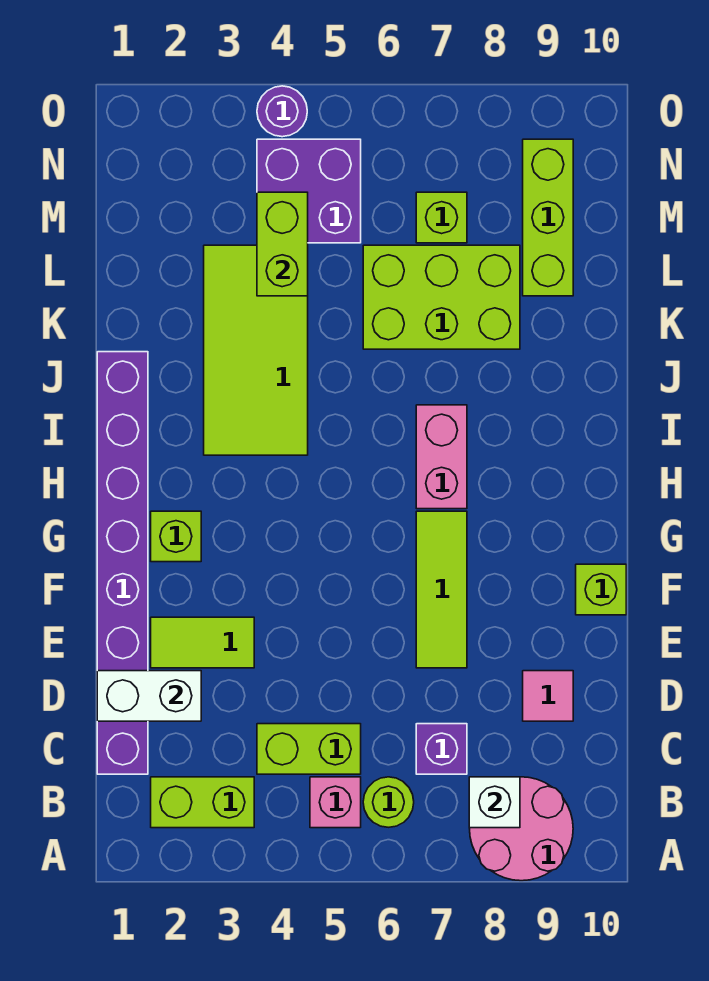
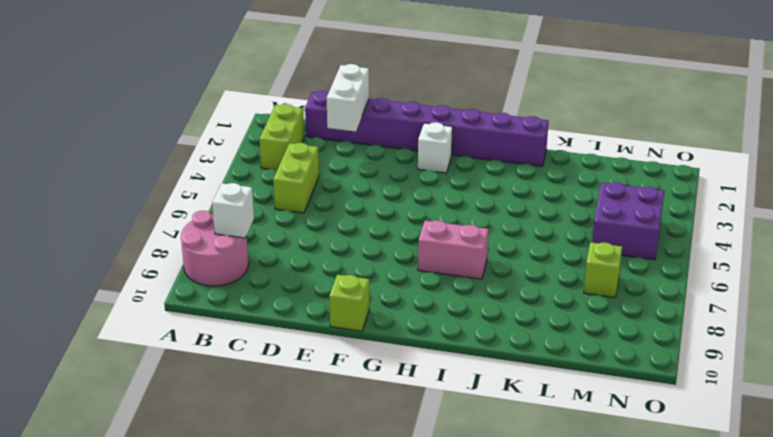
white brick G2 level 1 -> lime brick G2 level 1
none -> pink brick B5 level 1
none -> lime round brick B6 level 1
none -> purple brick C7 level 1

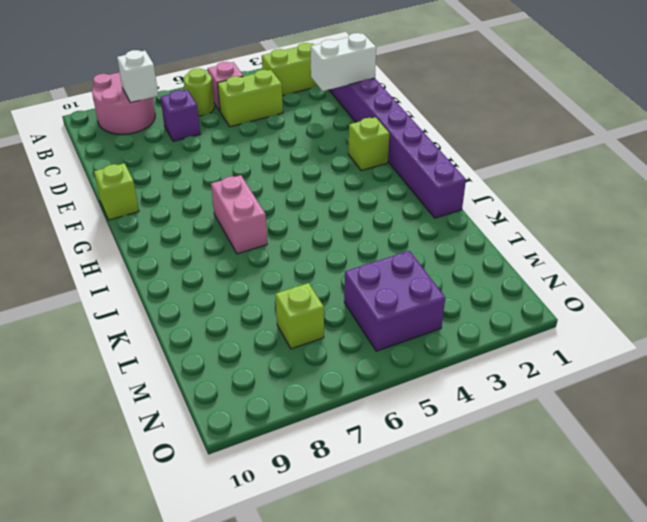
none -> pink tile D9 level 1
none -> lime tile E2:E3 level 1
none -> lime tile E7:G7 level 1

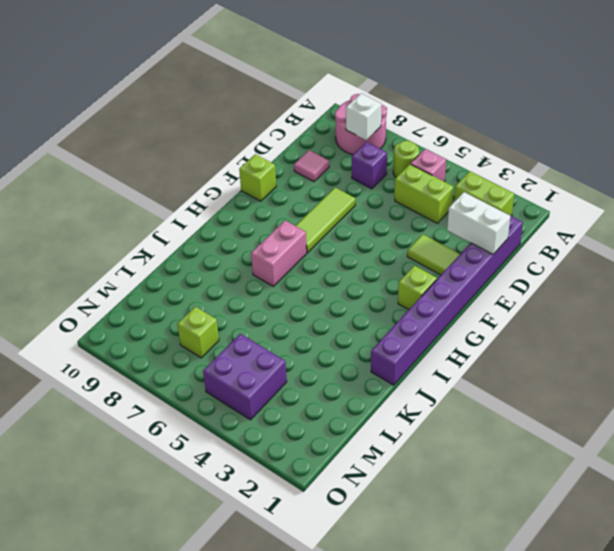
none -> lime tile I3:L4 level 1
none -> lime brick K6:L8 level 1
none -> lime brick L9:N9 level 1

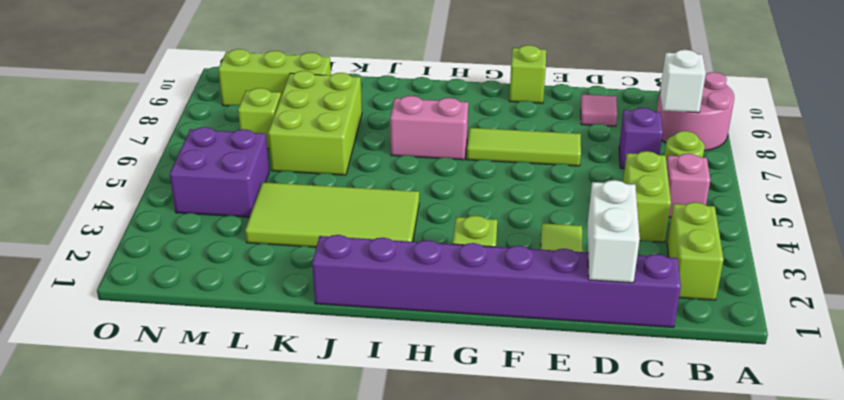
none -> purple round brick O4 level 1
none -> lime brick L4:M4 level 2

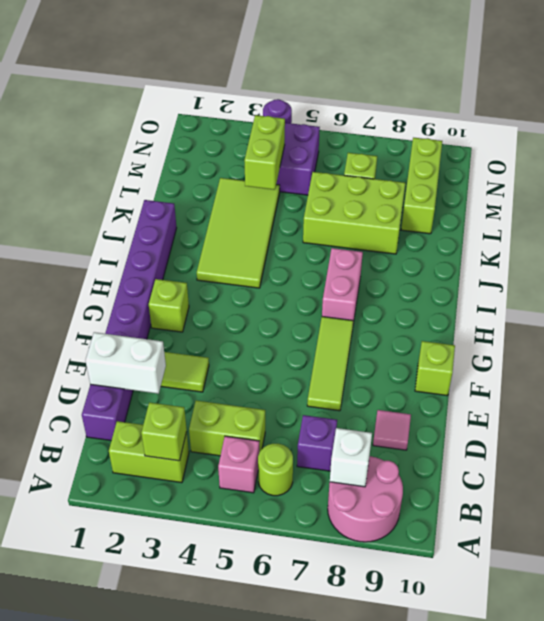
lime brick B3 level 2 -> none

